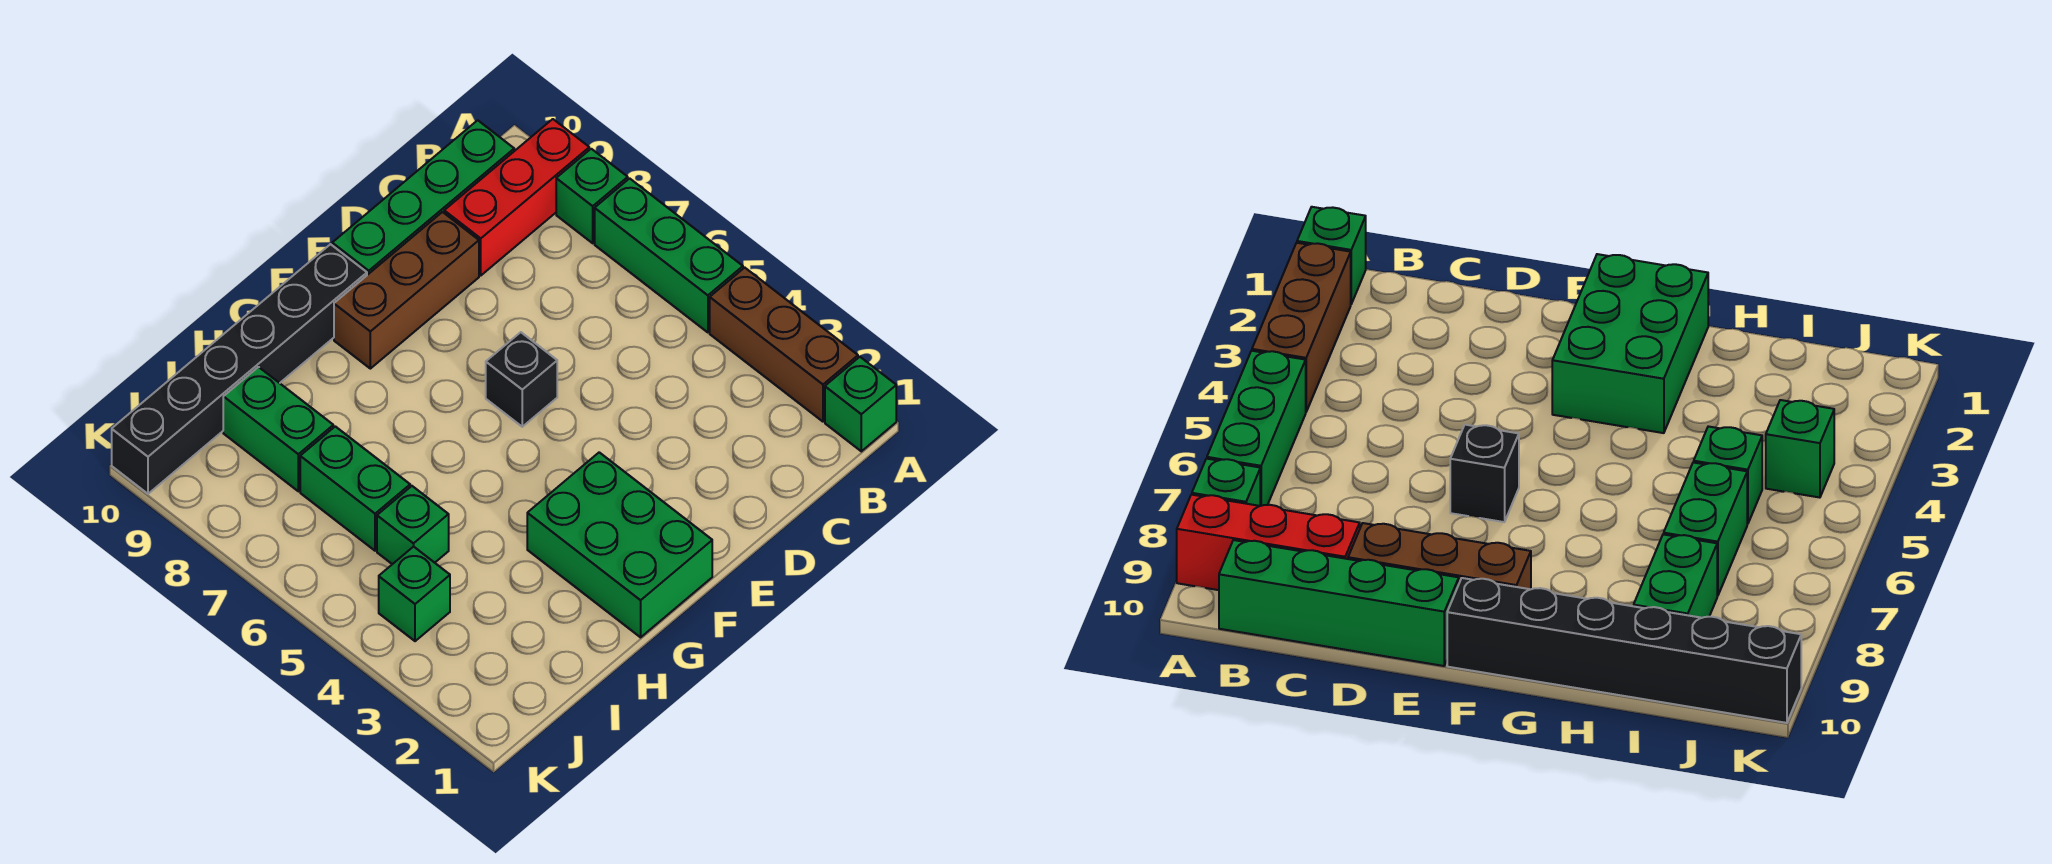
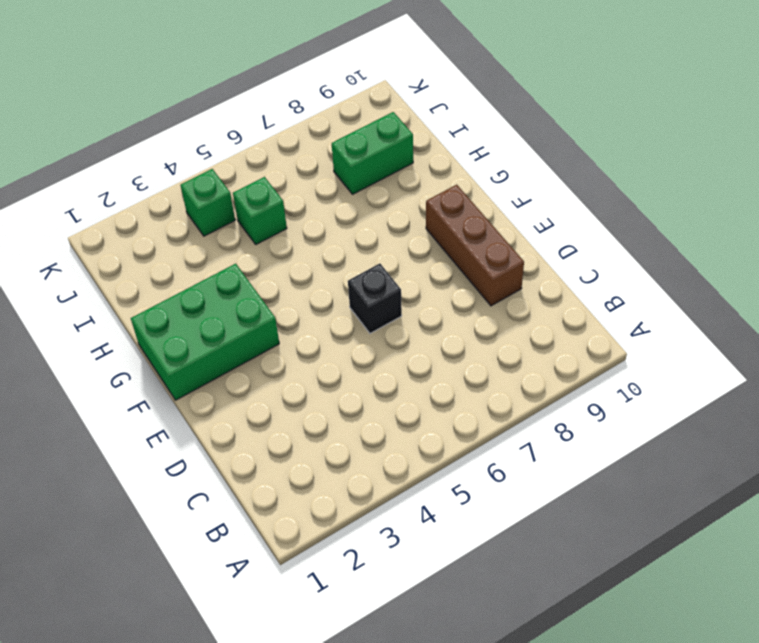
none -> green brick A1 level 1
none -> brown brick A2:A4 level 1
none -> green brick A5:A7 level 1

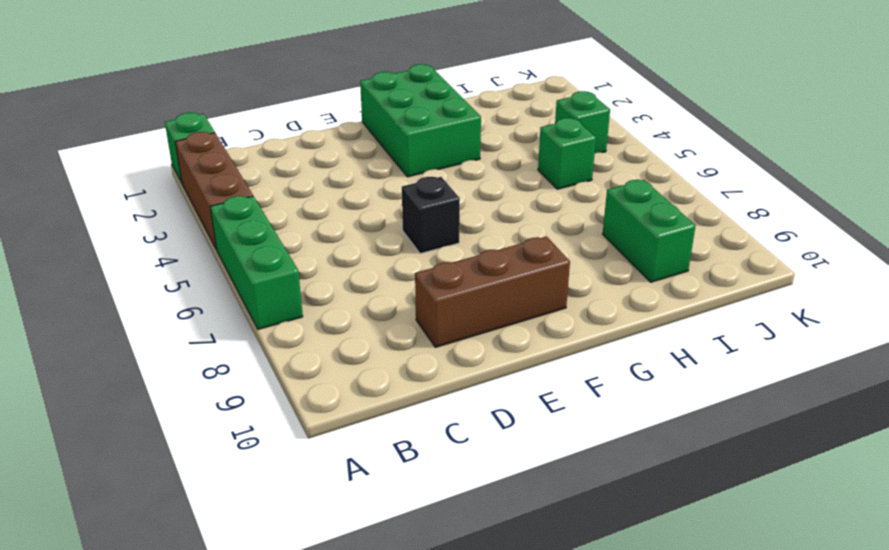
none -> green brick A8 level 1
none -> red brick A9:C9 level 1
none -> green brick B10:E10 level 1

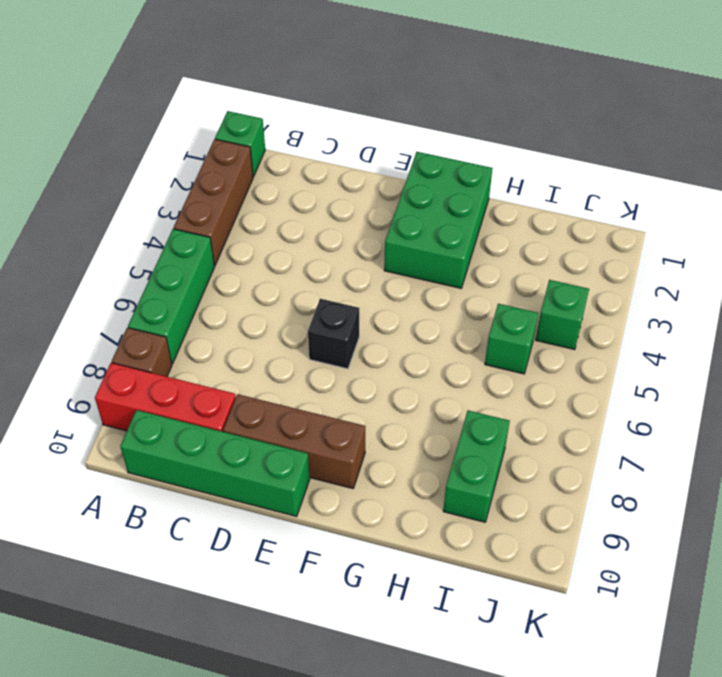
brown brick A8 level 1 -> green brick A8 level 1
none -> black brick F10:K10 level 1
none -> green brick I6:I7 level 1

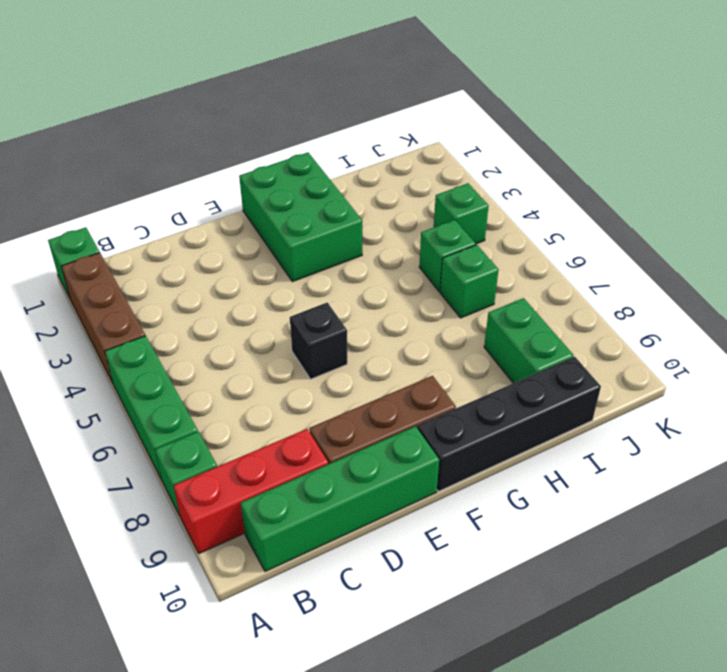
black brick F10:I10 level 1 -> black brick F10:K10 level 1
green brick I6 level 1 -> green brick I6:I7 level 1

